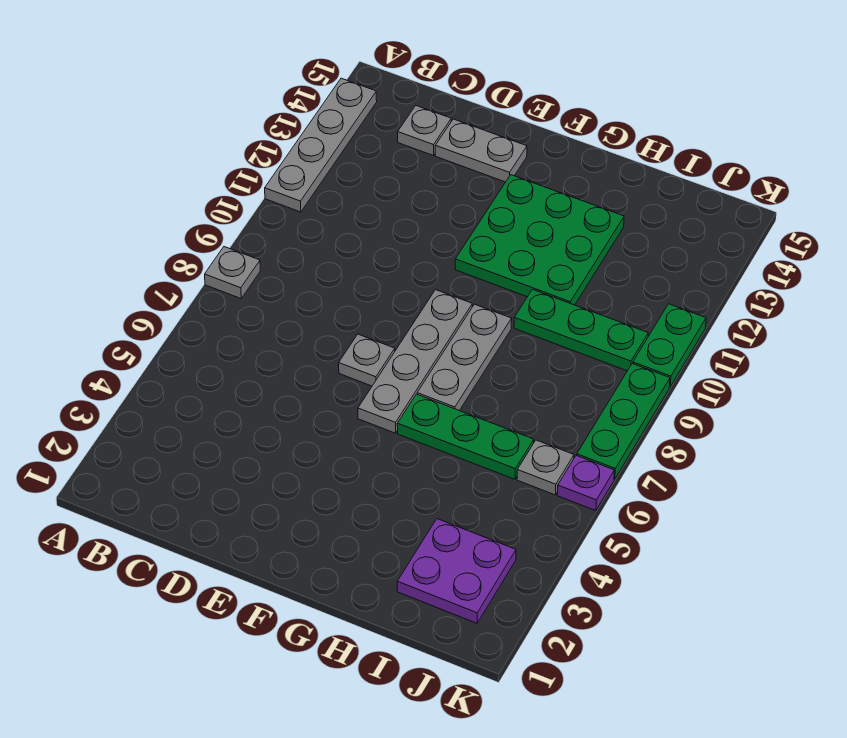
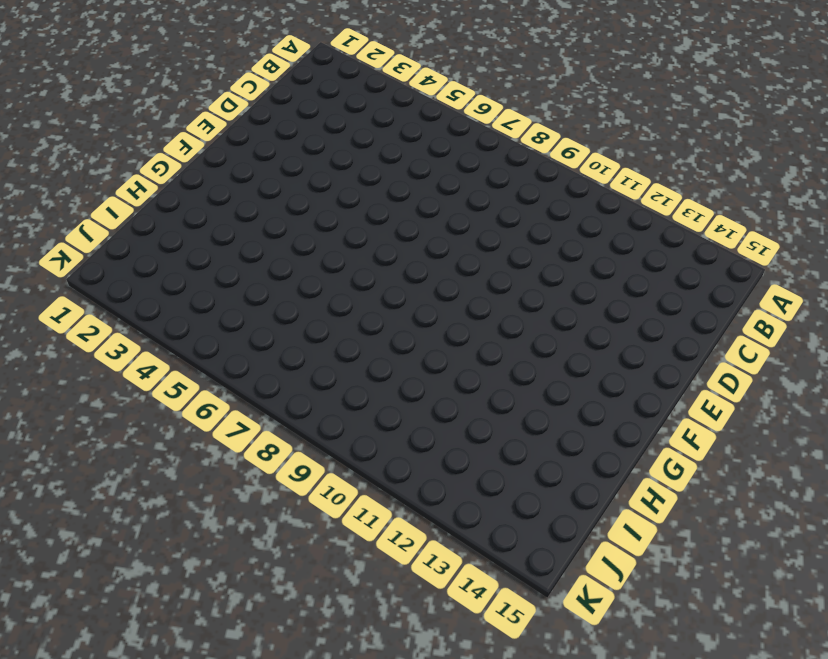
none -> grey plate A8 level 1
none -> grey plate A11:A14 level 1
none -> grey plate C14 level 1

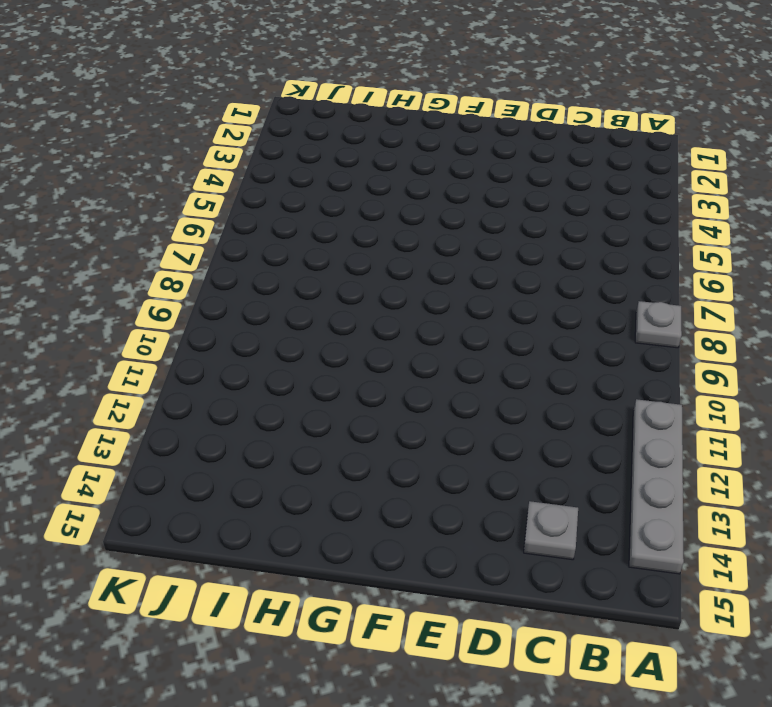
none -> grey plate D14:E14 level 1
none -> grey plate E7 level 1
none -> grey plate F6:F9 level 1

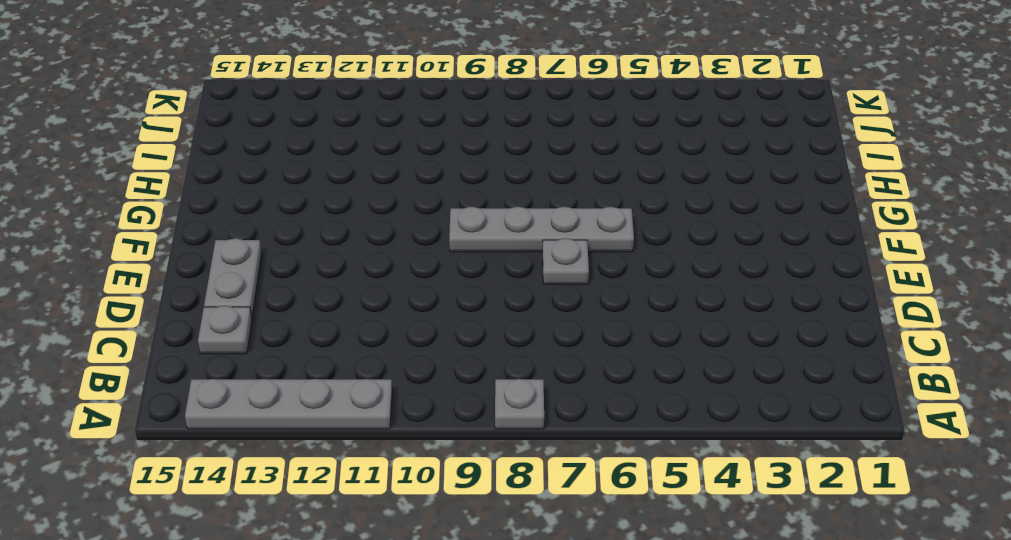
none -> green plate F11:H13 level 1
none -> green plate G6:I6 level 1
none -> grey plate G7:G9 level 1

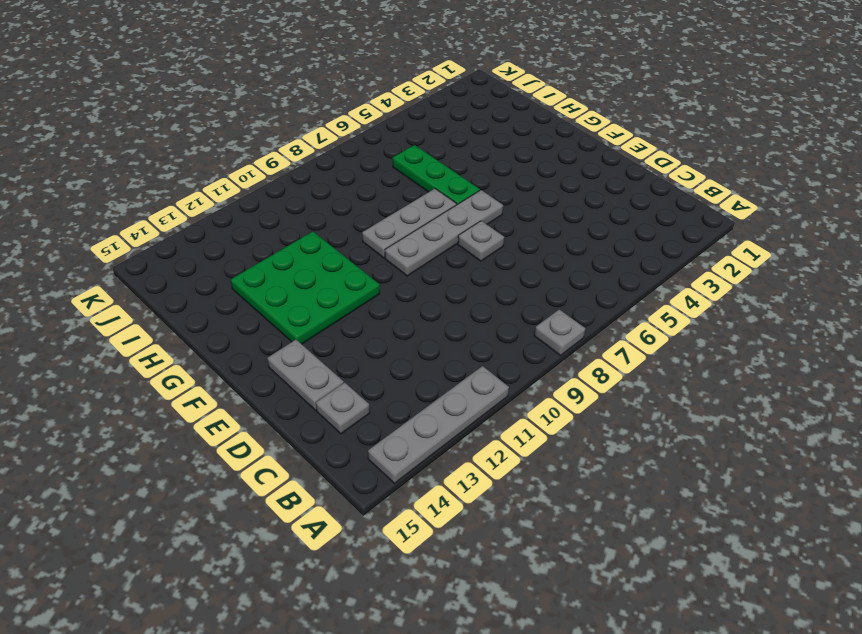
none -> green plate H10:J10 level 1
none -> purple plate I2:J3 level 1
none -> grey plate J6 level 1

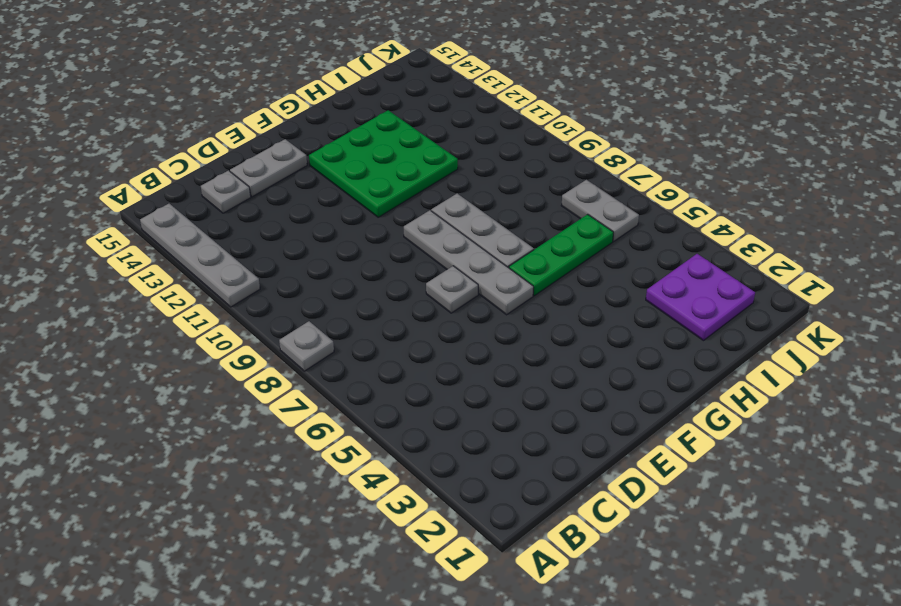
grey plate J6:J7 level 1 -> grey plate J6 level 1
none -> green plate H10:J10 level 1
none -> purple plate K6 level 1
none -> green plate K7:K9 level 1

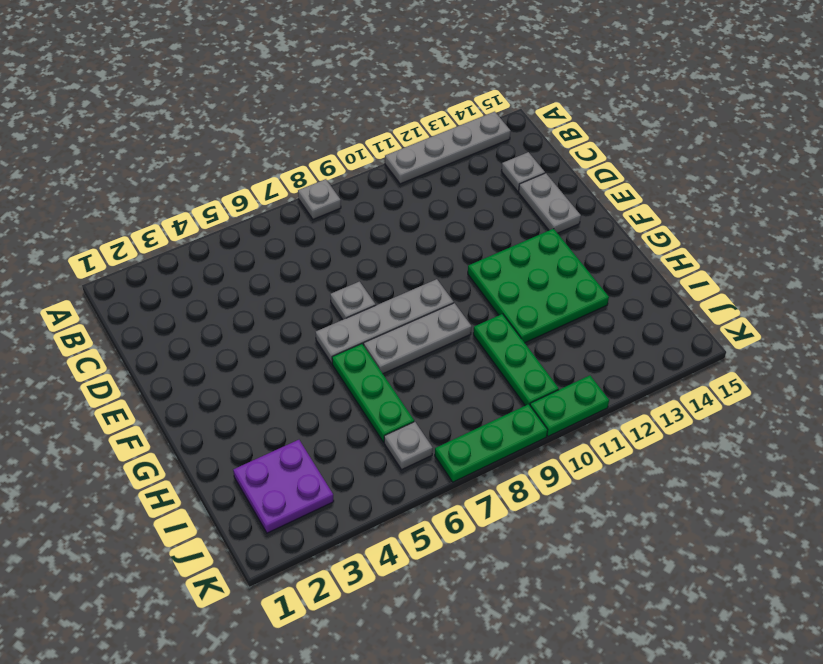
none -> purple plate K6 level 1

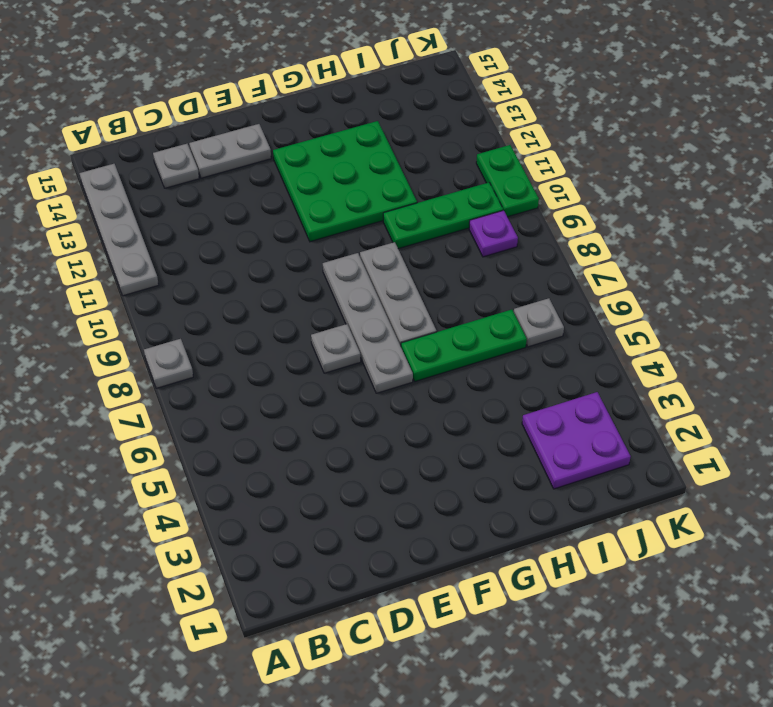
purple plate J9 level 1 -> purple plate K6 level 1
none -> green plate K7:K9 level 1

